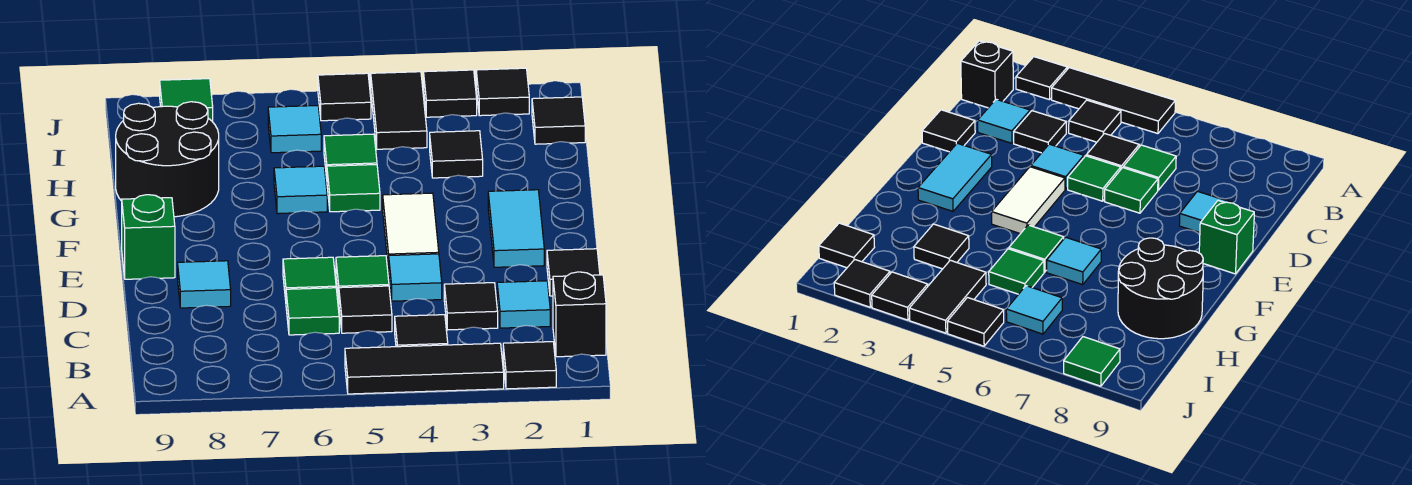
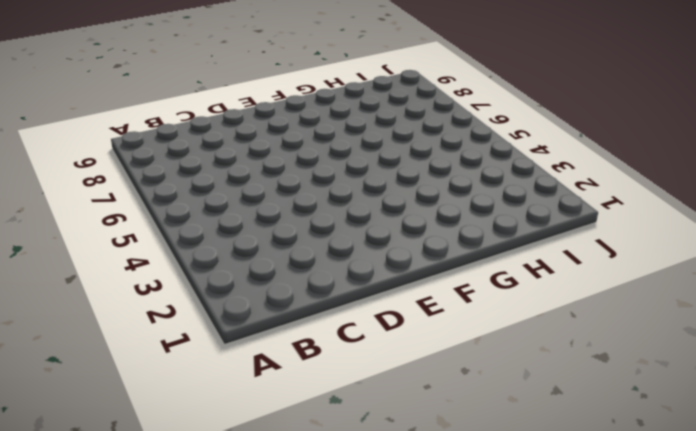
none -> black tile A2 level 1
none -> black tile A3:A5 level 1
none -> black brick B1 level 1

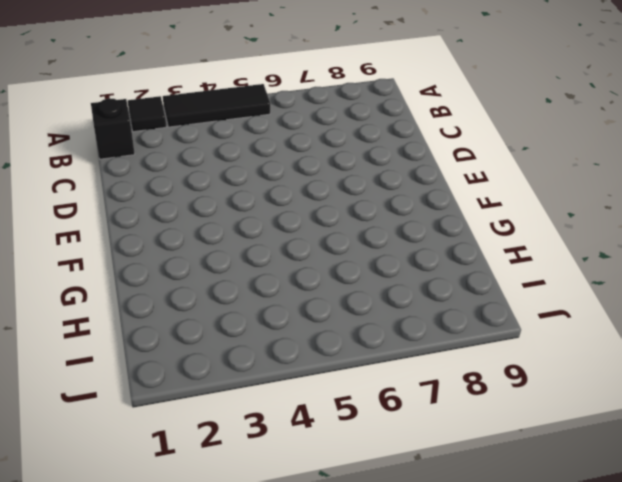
none -> black tile B4 level 1
none -> cyan tile C2 level 1
none -> black tile C3 level 1

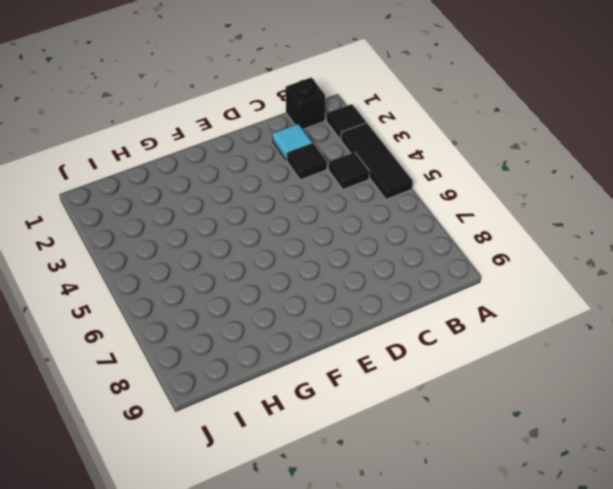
none -> black tile C5 level 1
none -> green tile C6 level 1
none -> black tile D1 level 1

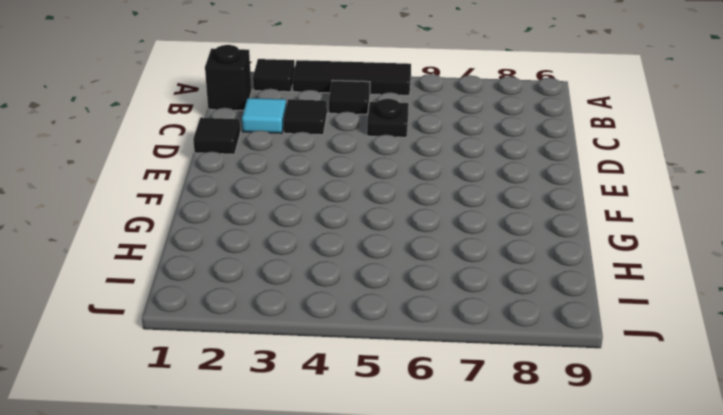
black plate C5 level 1 -> black tile C5 level 1
none -> green tile C6 level 1
none -> cyan tile D4 level 1
none -> green tile D5 level 1

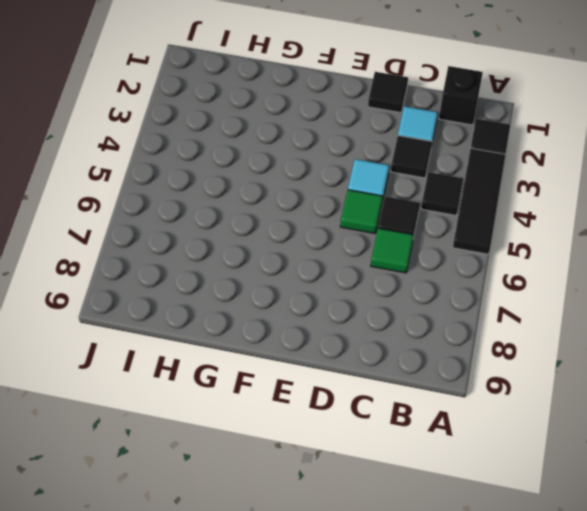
none -> green tile D6 level 1
none -> cyan tile D8 level 1
none -> cyan tile E2:F2 level 1

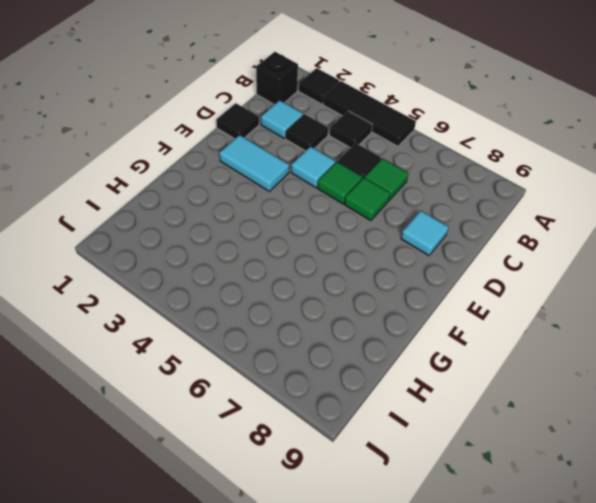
cyan tile E2:E3 level 1 -> cyan tile E2:F2 level 1
none -> white tile E4:F4 level 1
none -> green brick E9 level 1
none -> green tile G5 level 1

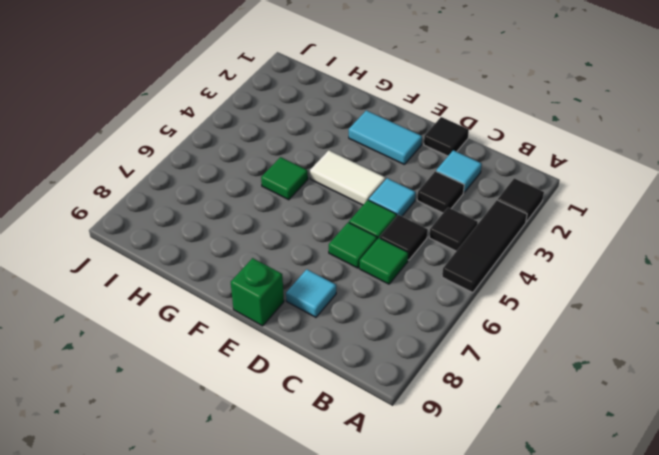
none -> black brick B1 level 1
none -> cyan tile G6 level 1
none -> black round brick G8:H9 level 1

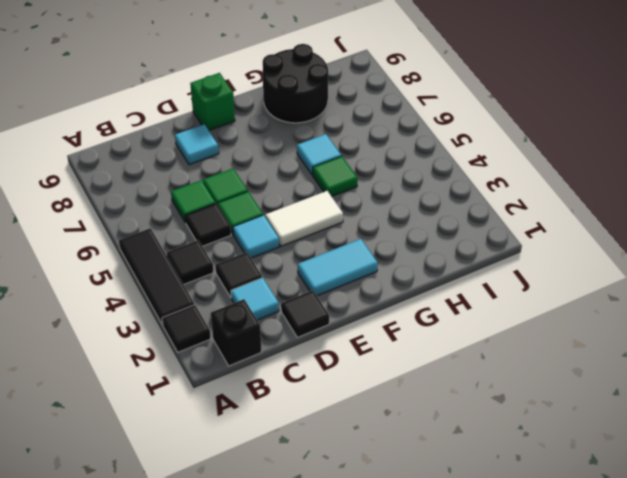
none -> black tile H3 level 1
none -> green tile H5 level 1
none -> black tile I1 level 1

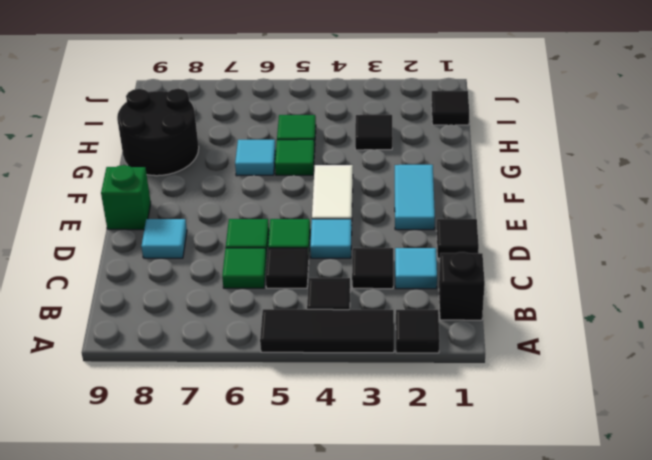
none -> black tile I4:J4 level 1
none -> cyan tile I6 level 1
none -> black tile J2 level 1

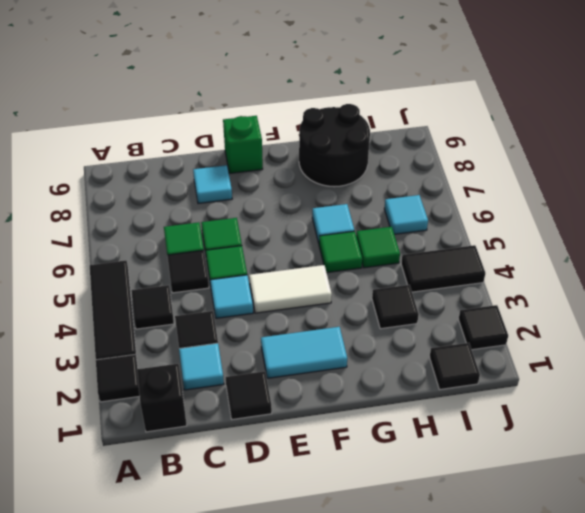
none -> black tile J3 level 1
none -> black tile J5 level 1
none -> green tile J8 level 1

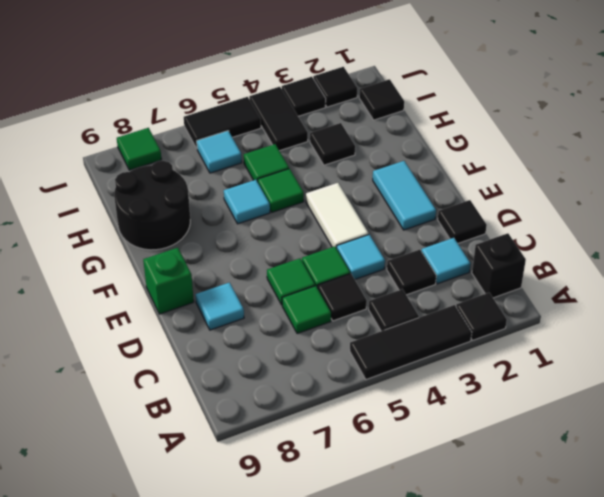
black tile J5:J6 level 1 -> black tile J5 level 1

